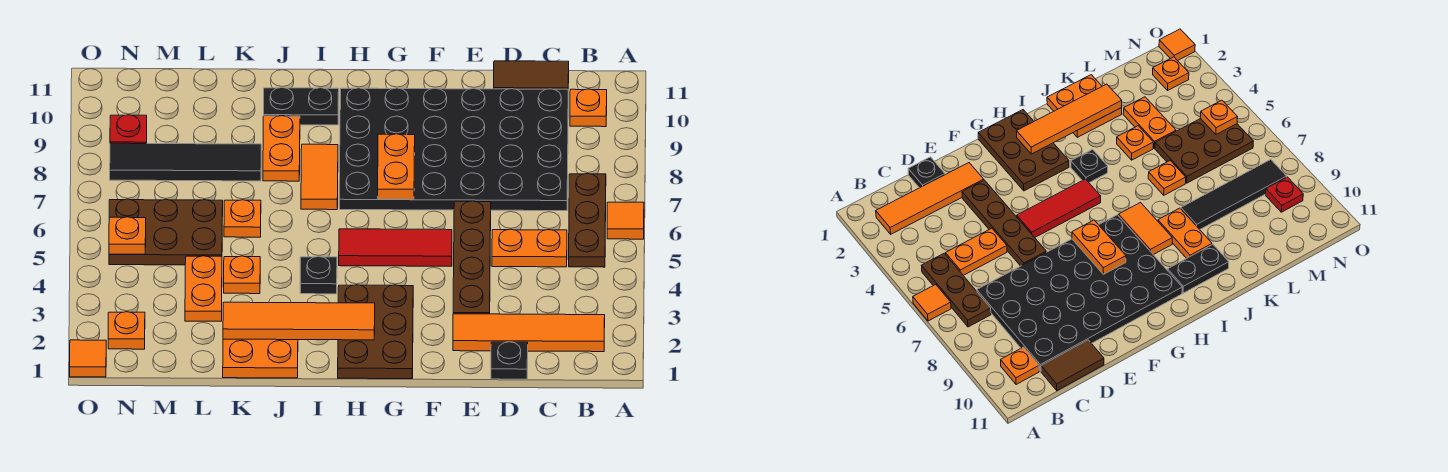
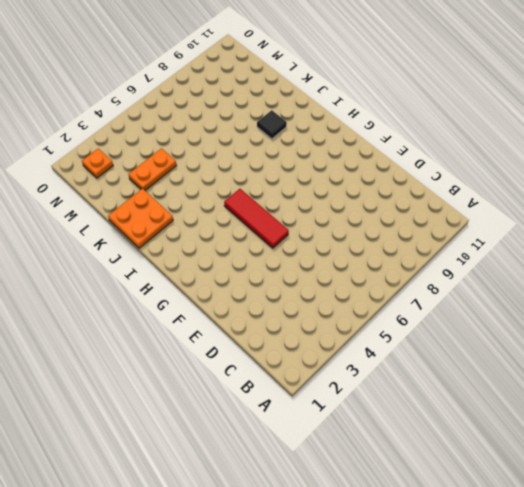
black tile J9 level 1 -> orange plate J8:J9 level 1
none -> orange tile A6 level 1
none -> orange tile B2:E2 level 1
none -> brown plate B5:B7 level 1

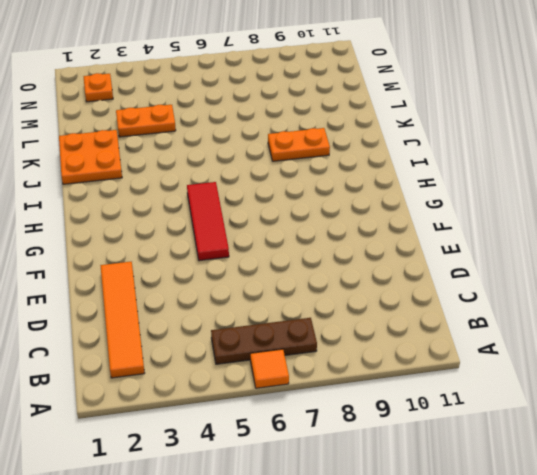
none -> orange plate B10 level 1
none -> orange plate C5:D5 level 1
none -> black plate C7:H10 level 1

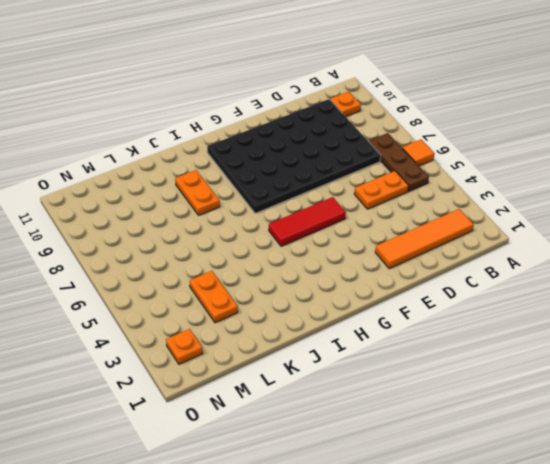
none -> brown tile C11:D11 level 1
none -> black plate D1 level 1
none -> brown plate E3:E6 level 1

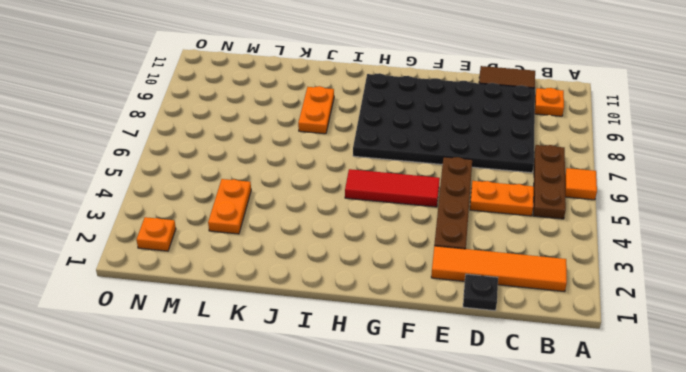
none -> brown plate G1:H3 level 1
none -> black plate I4 level 1
none -> orange tile I7:I8 level 1

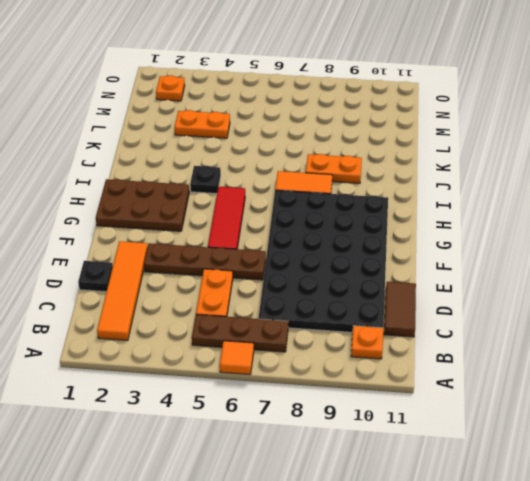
none -> black plate I10:J10 level 1
none -> orange plate J1:K2 level 1
none -> orange plate K4 level 1

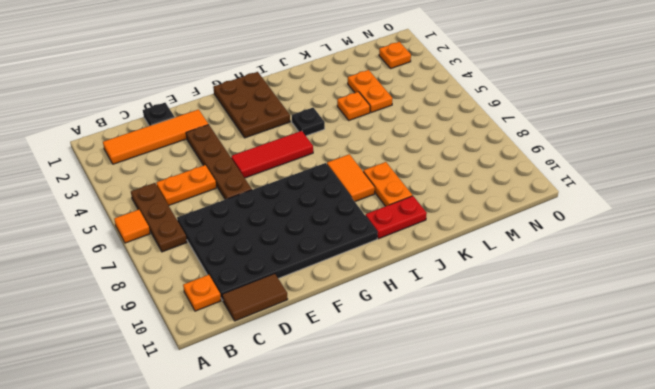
red plate I10:J10 level 1 -> black plate I10:J10 level 1
none -> orange plate J1:K2 level 1
none -> orange plate K6 level 1
none -> black tile K8:N8 level 1

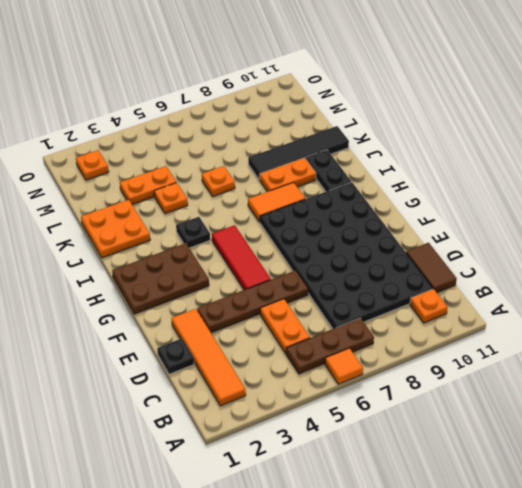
black tile K8:K11 level 1 -> black tile K8:N8 level 1
none -> brown plate L5:N6 level 1
none -> red plate N9 level 1
none -> orange tile O1 level 1

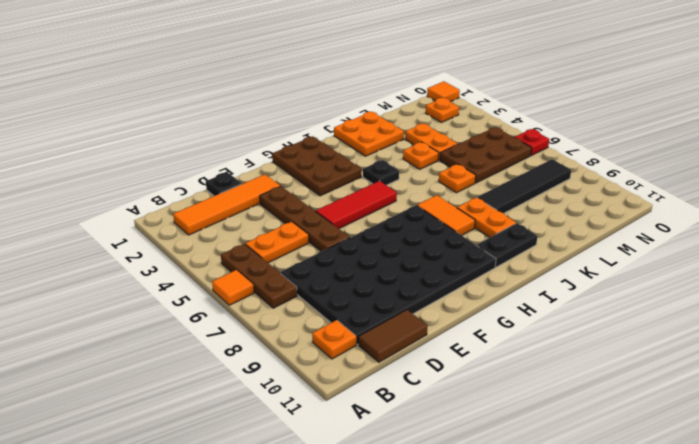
red plate O6 level 1 -> red plate N9 level 1
none -> orange plate G7:G8 level 2
none -> orange tile H2:K2 level 2
none -> orange plate N5 level 2

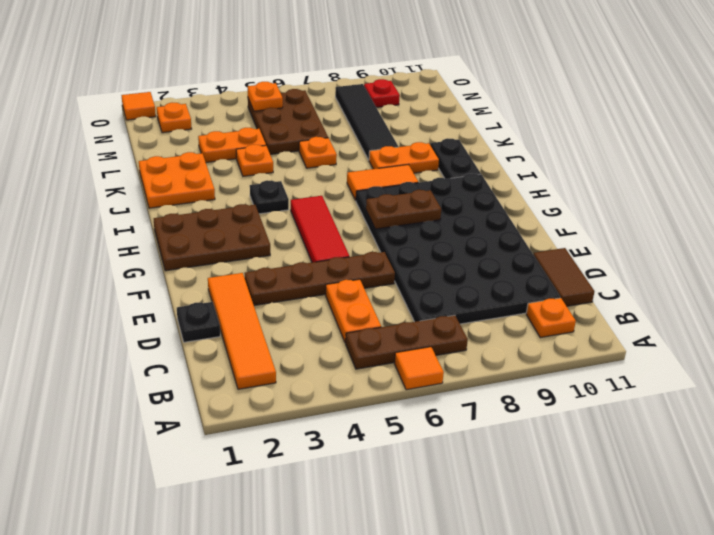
brown plate G7:G8 level 2 -> orange plate G7:G8 level 2
none -> orange tile H2:K2 level 2

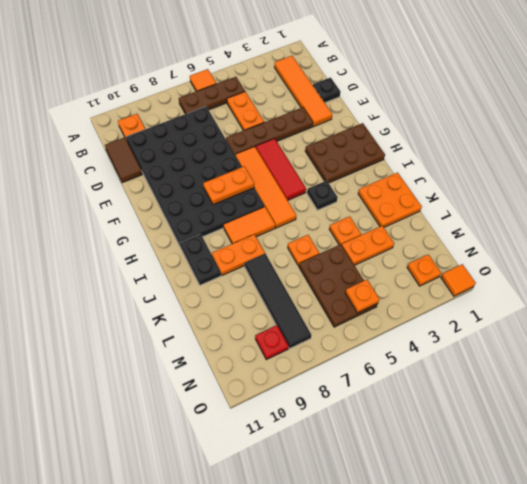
orange tile F6:I6 level 1 -> orange tile H2:K2 level 2

